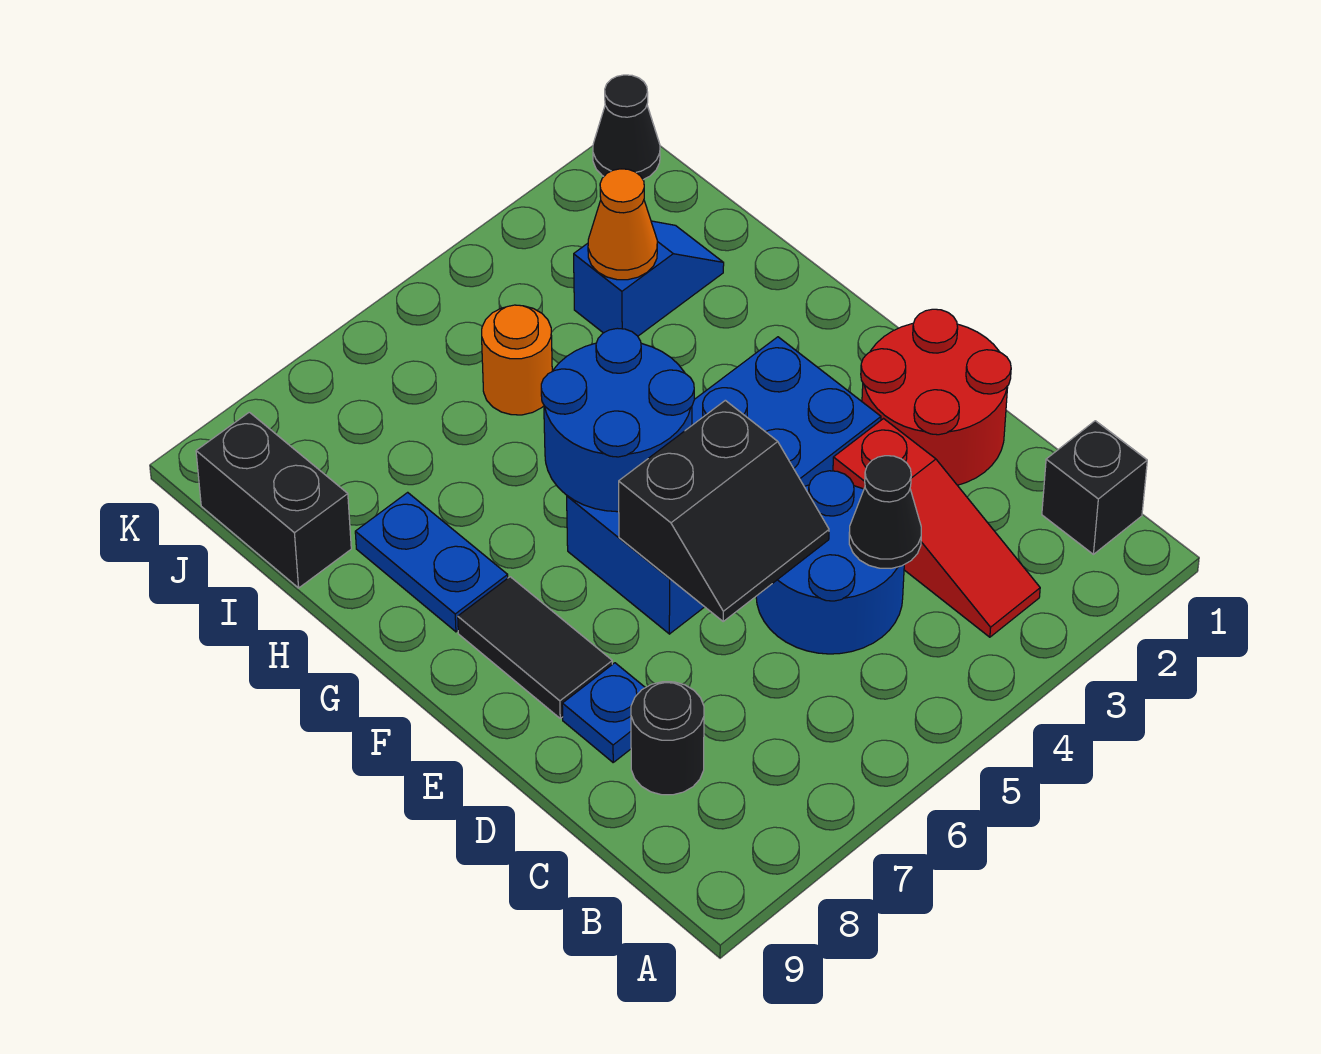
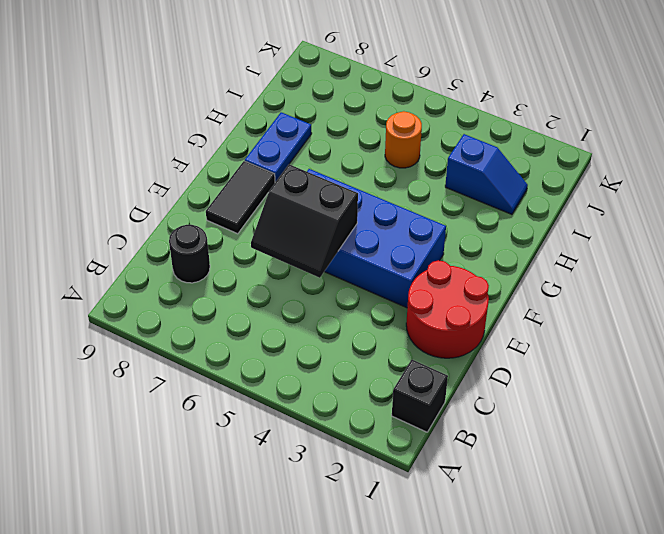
none -> red slope B3:D3 level 1 top D
none -> blue round brick C4:D5 level 1
none -> blue plate D8 level 1

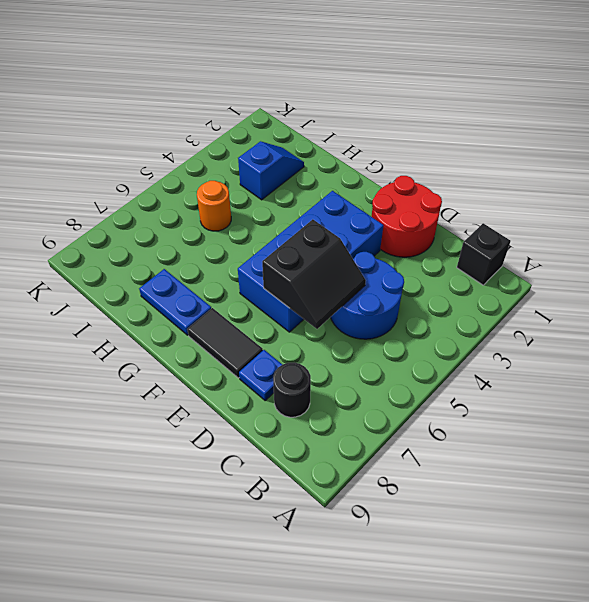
none -> red slope B3:D3 level 1 top D
none -> black brick I9:J9 level 1
none -> black cone K1 level 1

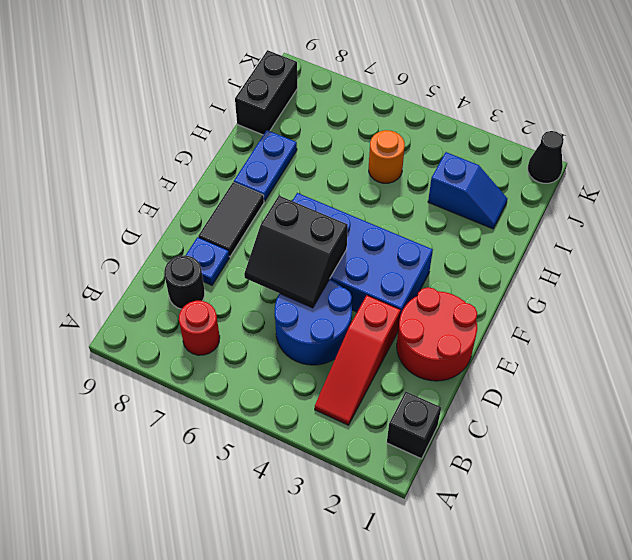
red round brick B7 level 1 -> none
none -> black cone C4 level 2
none -> blue round brick F5:G6 level 2
none -> orange cone I3 level 2

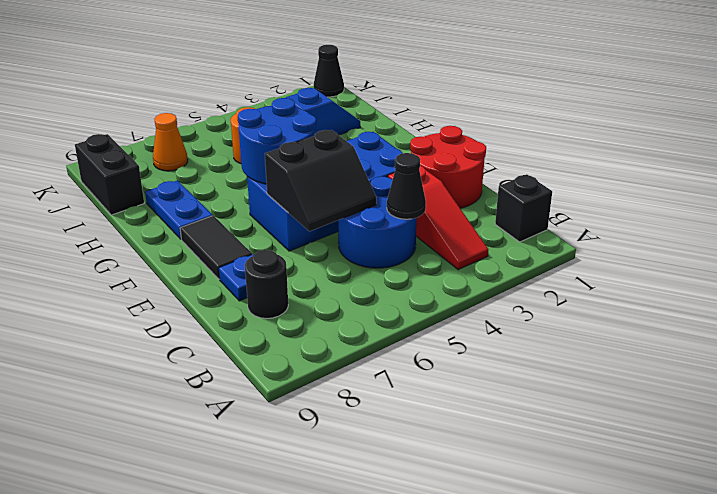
orange cone J7 level 1 -> orange cone I3 level 2

